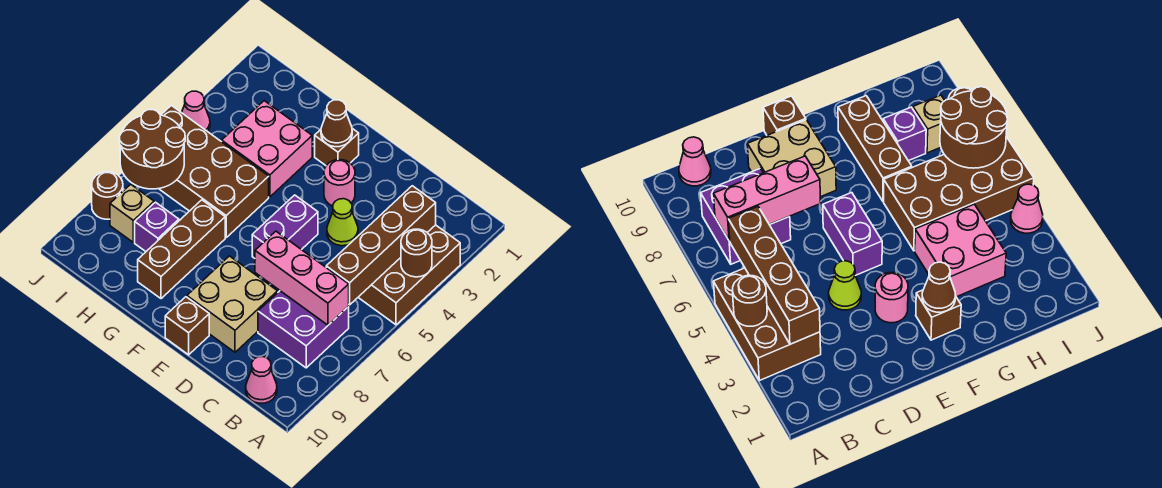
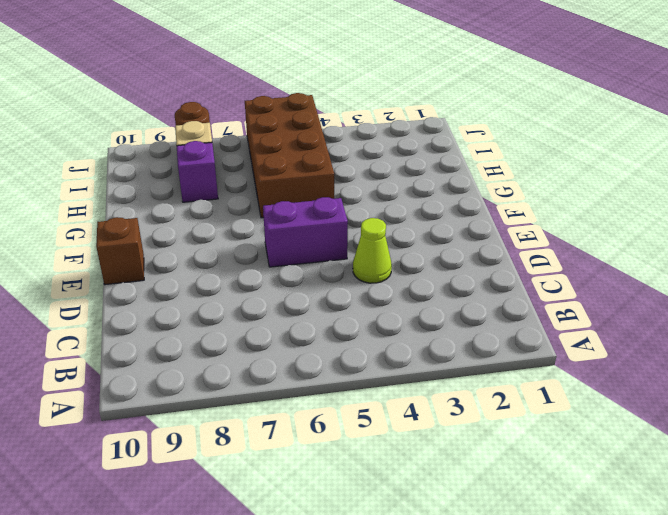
none -> brown brick A3:B5 level 1
none -> purple brick B7:C8 level 1
none -> pink cone B10 level 1

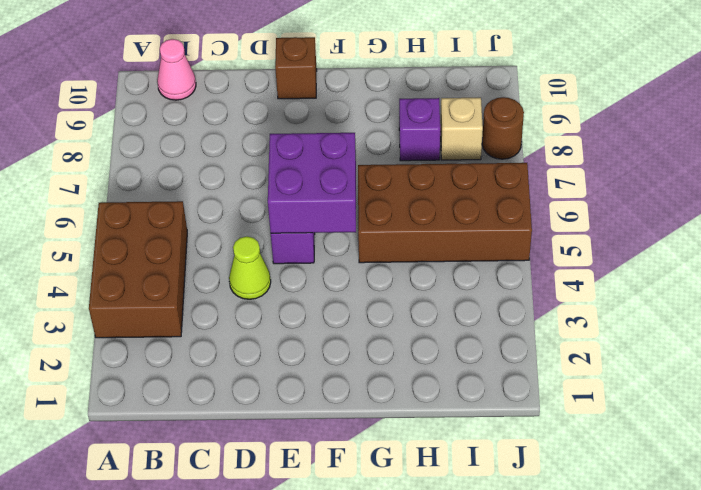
purple brick E5:F6 level 2 -> purple brick B7:C8 level 1
none -> tan brick D8:E9 level 1
none -> pink round brick E3 level 1
none -> brown brick F2 level 1

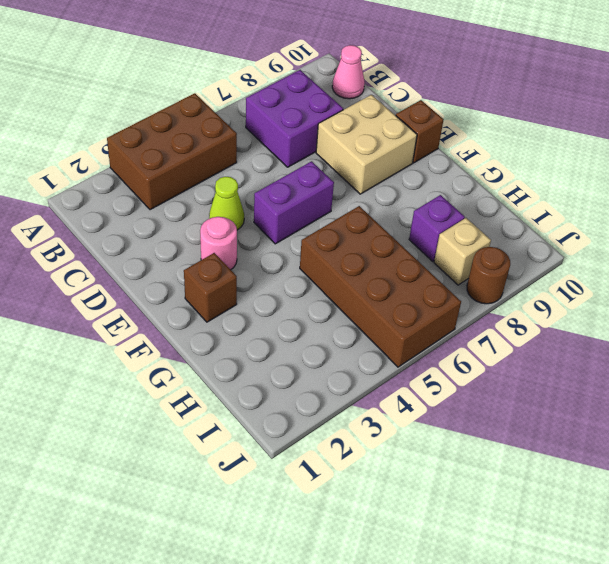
none -> pink brick G3:H4 level 1
none -> brown brick G7:G9 level 1
none -> pink cone J4 level 1

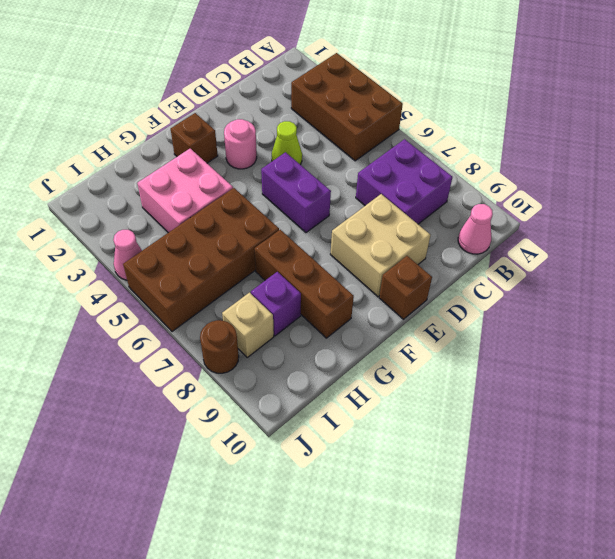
none -> brown round brick A4 level 2
none -> brown brick B3:B6 level 2
none -> pink brick B7:D7 level 2

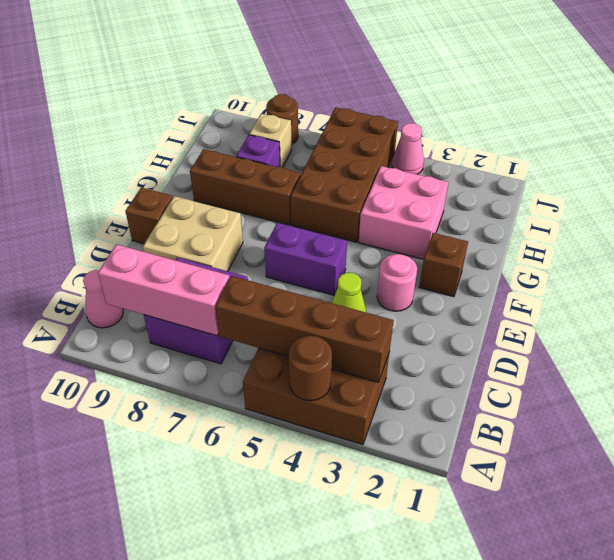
pink brick B7:B9 level 2 -> pink brick B7:D7 level 2
none -> brown cone F2 level 2
none -> brown round brick I6:J7 level 2

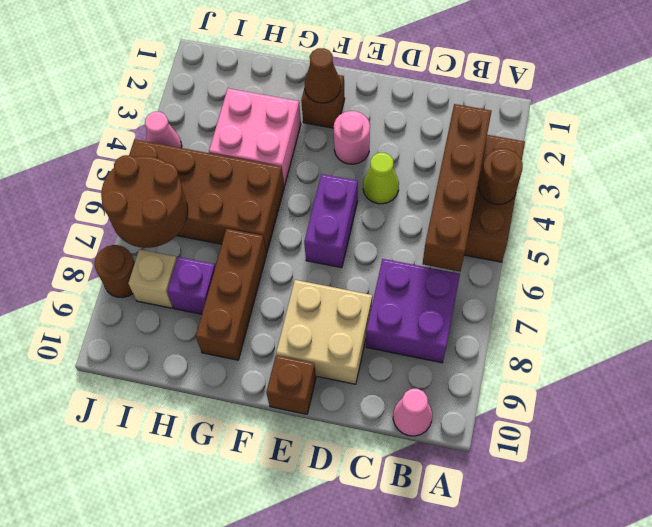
none -> pink brick B7:D7 level 2

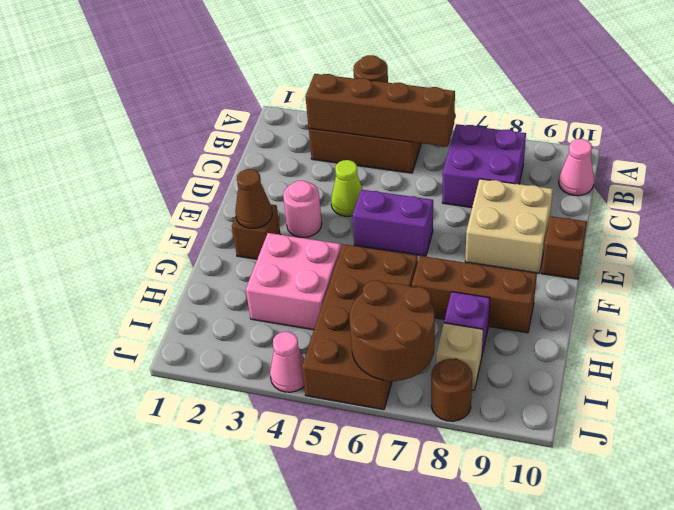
none -> pink brick B7:D7 level 2

